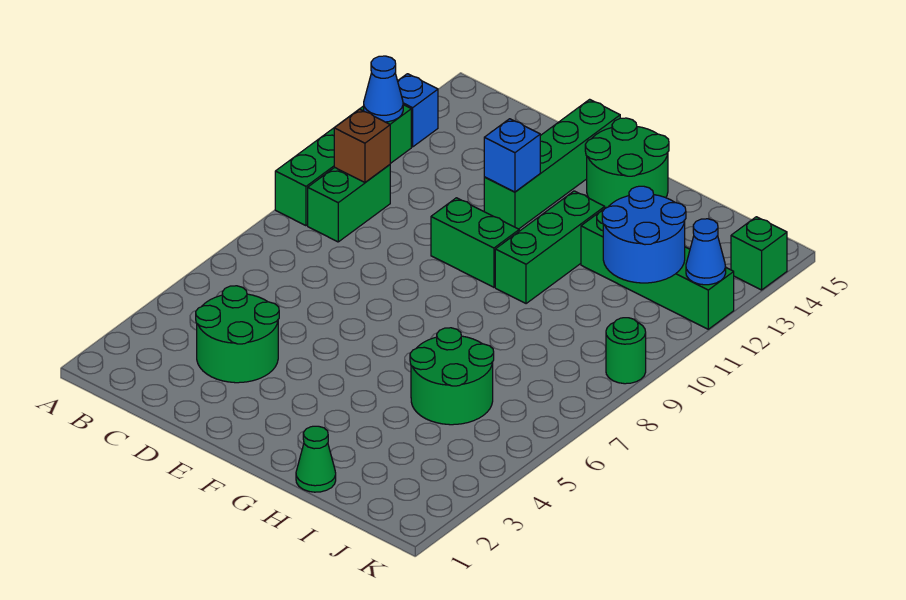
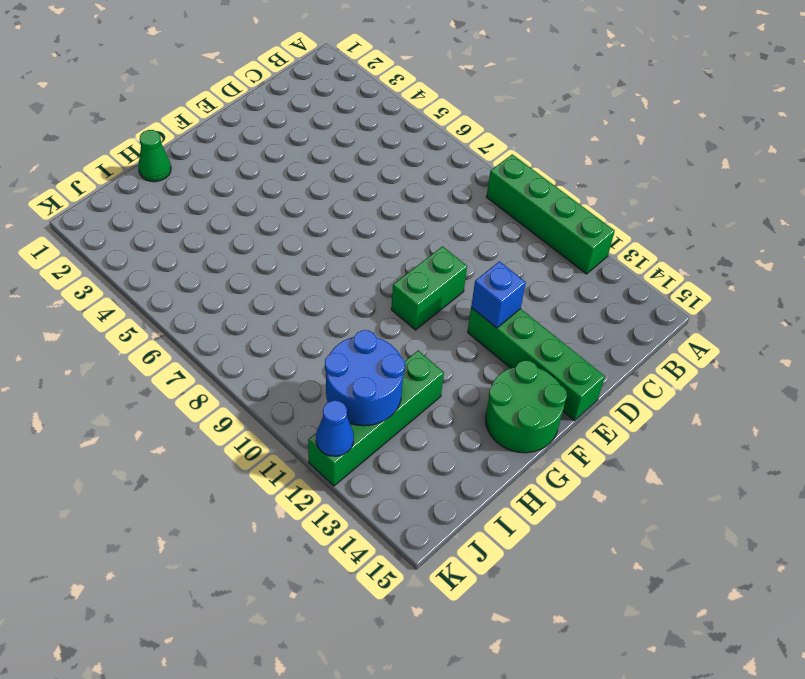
none -> blue brick A13 level 1
none -> green brick B9:B10 level 1
none -> green round brick C3:D4 level 1

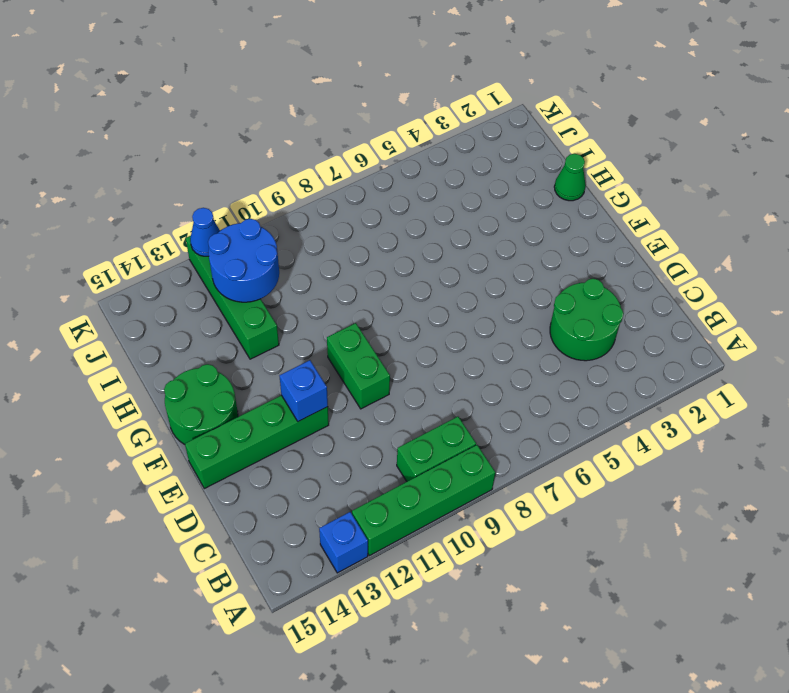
none -> green brick G10:G12 level 1
none -> green round brick H5:I6 level 1
none -> green round brick K9 level 1

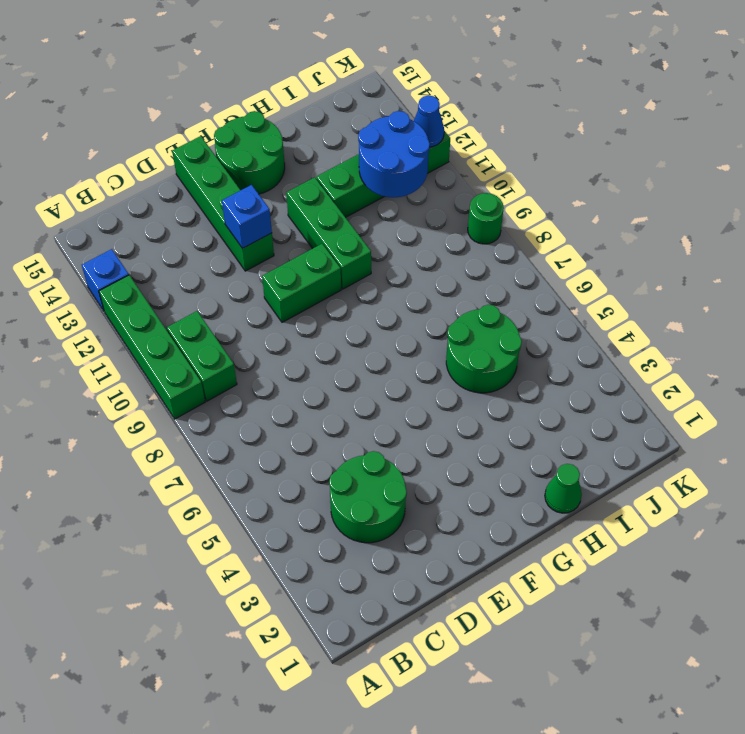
none -> green brick K14 level 1
none -> blue cone A12 level 2
none -> brown brick B10 level 2

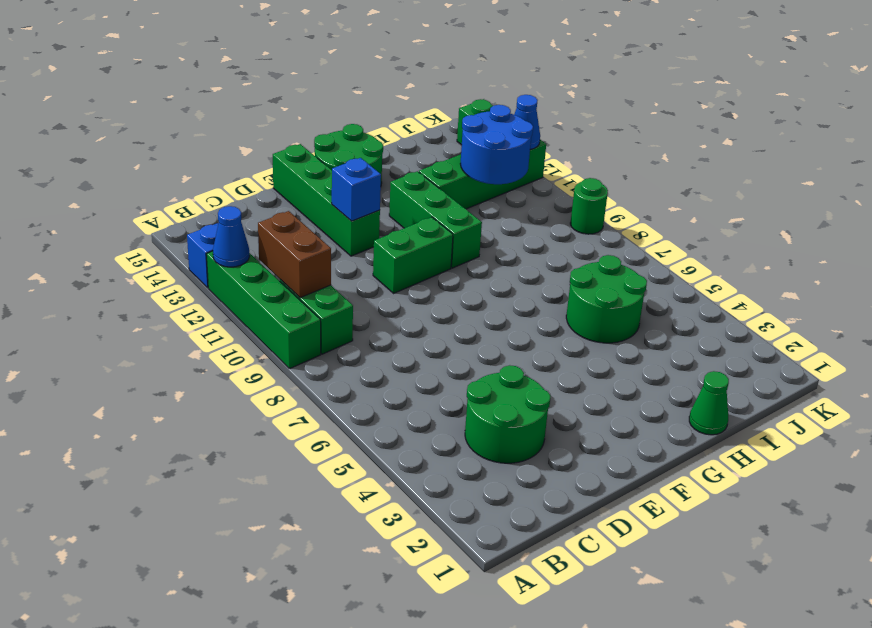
brown brick B10:B11 level 2 -> brown brick B10 level 2

